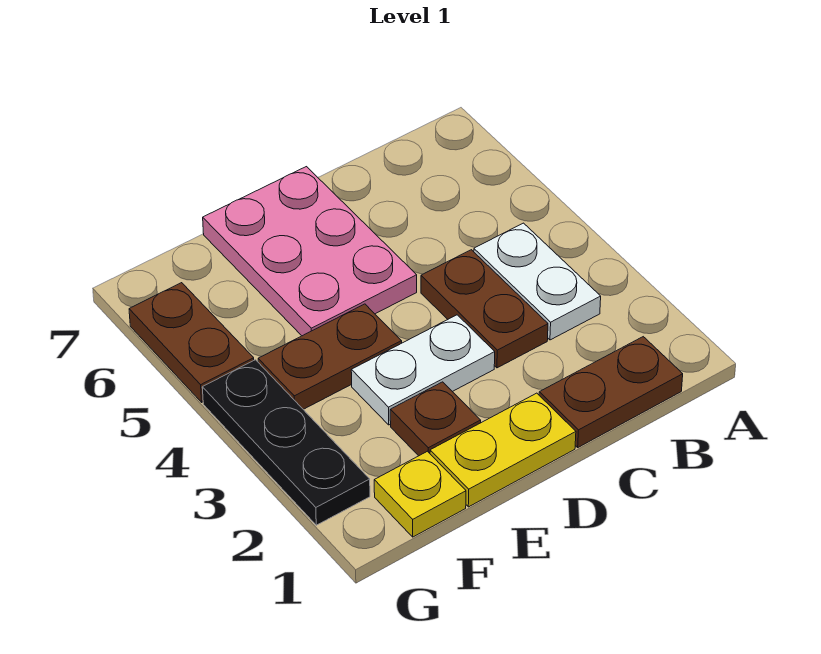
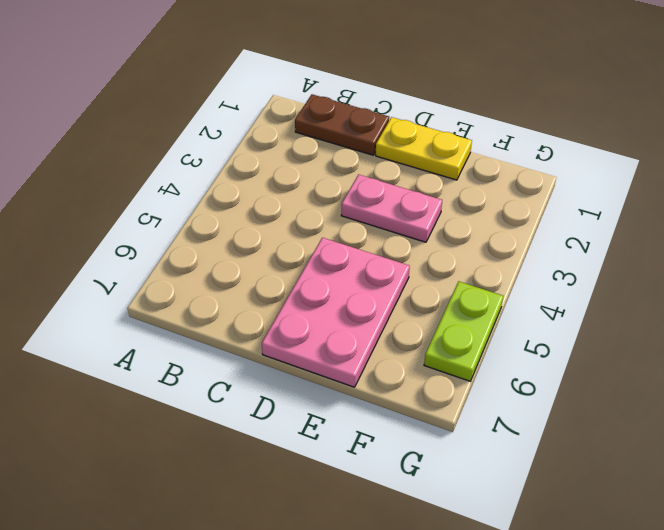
pink plate D3:E3 level 1 -> white plate D3:E3 level 1
lime plate G5:G6 level 1 -> brown plate G5:G6 level 1
none -> white plate B3:B4 level 1
none -> brown plate C3:C4 level 1

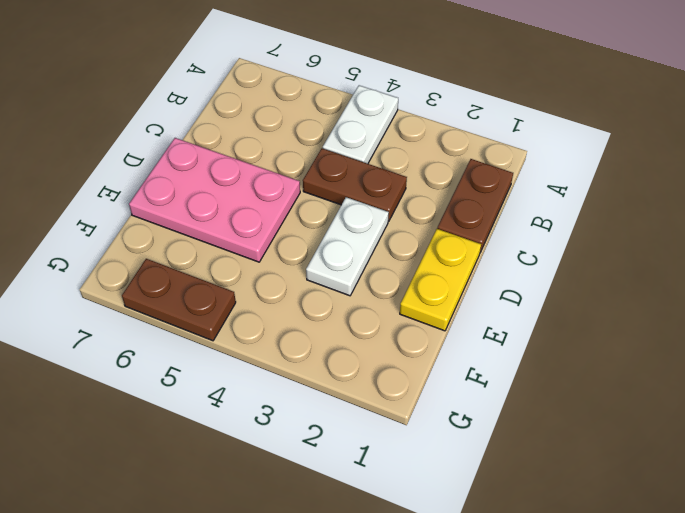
white plate A4:B4 level 1 -> white plate B3:B4 level 1
none -> brown plate E2 level 1
none -> brown plate E4:F4 level 1

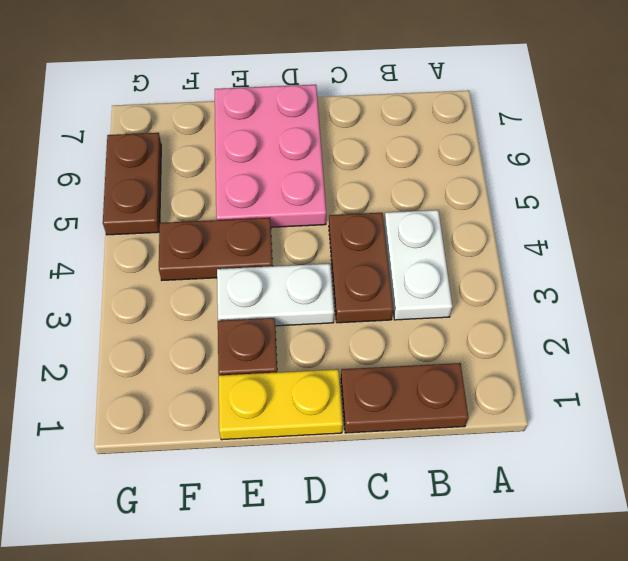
none -> yellow plate F1 level 1
none -> black plate G2:G4 level 1

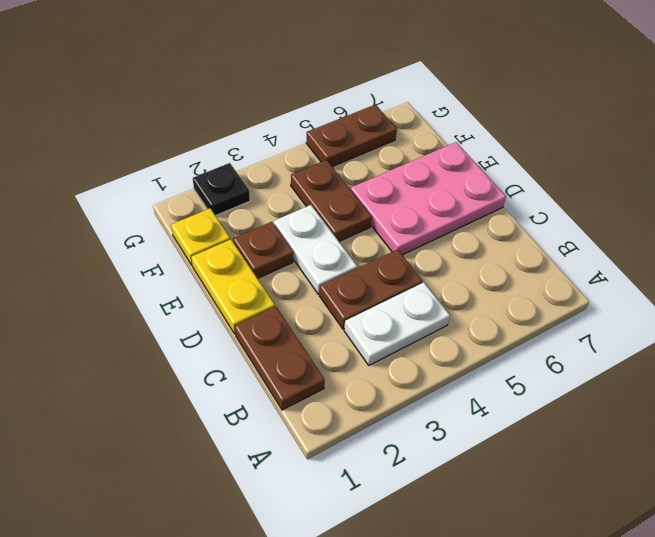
black plate G2 level 1 -> black plate G2:G4 level 1

